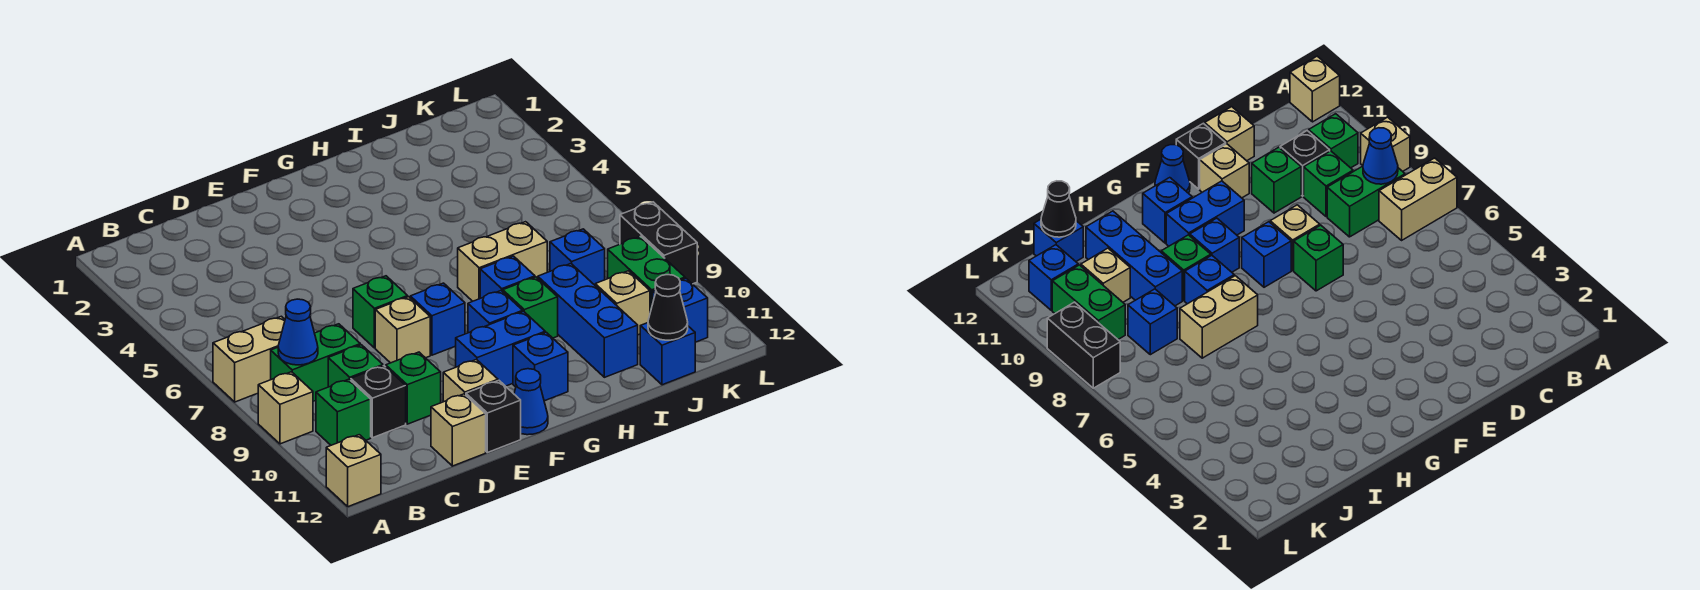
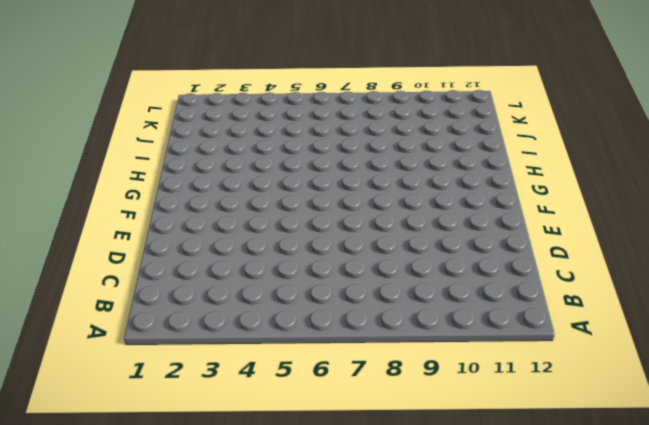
none -> tan brick A7:B7 level 1
none -> tan brick A9 level 1
none -> tan brick A12 level 1
none -> green brick B8:C8 level 1

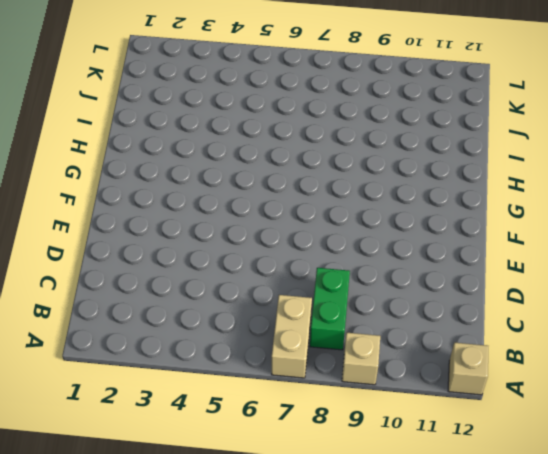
none -> green brick B10 level 1
none -> green brick C9 level 1
none -> black brick C10 level 1
none -> green brick D10 level 1

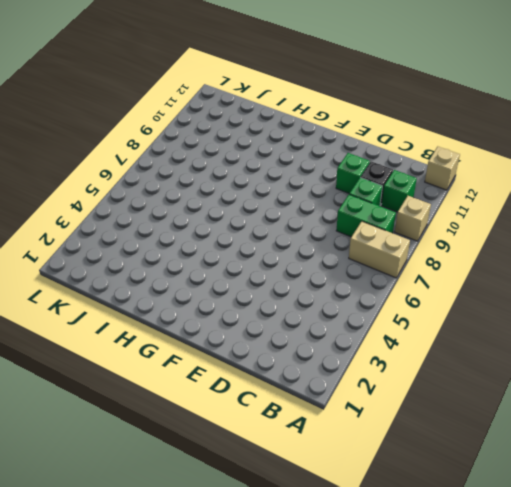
none -> tan brick D12 level 1
none -> green brick E7 level 1
none -> tan brick E8 level 1
none -> tan brick E11 level 1

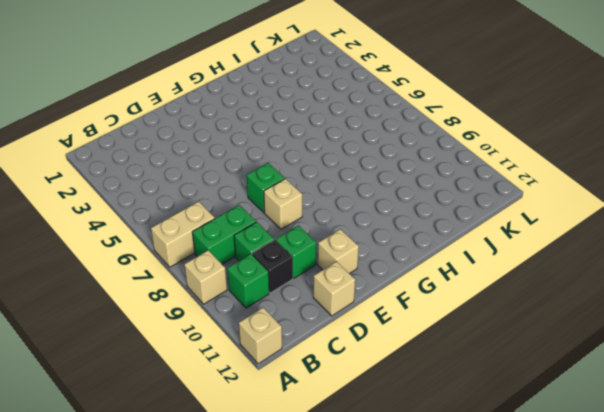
none -> black brick E12 level 1
none -> blue brick F8 level 1
none -> blue brick F10:G10 level 1
none -> blue cone F12 level 1

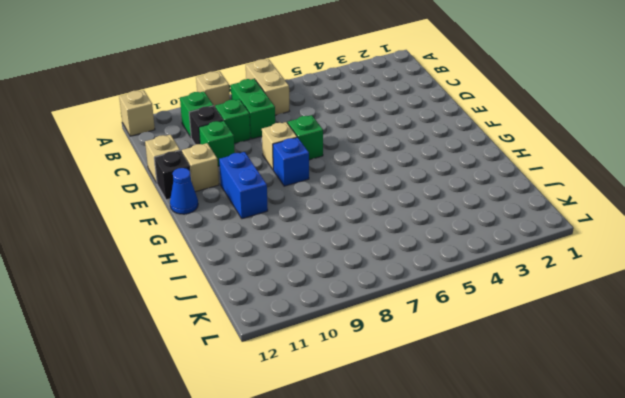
none -> blue brick G9 level 1
none -> blue brick G11 level 1
none -> tan brick H7:I7 level 1
none -> blue brick H8 level 1

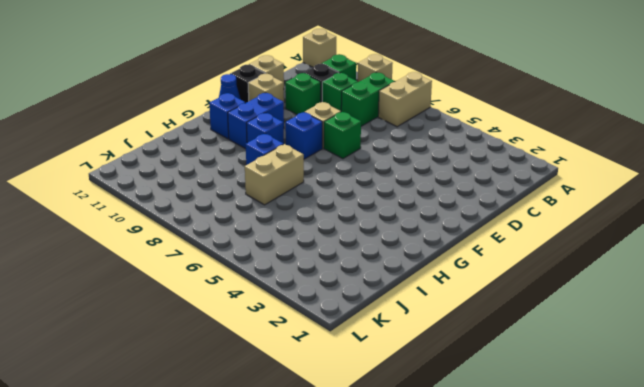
none -> green brick H9 level 1
none -> blue brick I9:I11 level 1
none -> blue brick J8 level 1
none -> tan brick J10 level 1

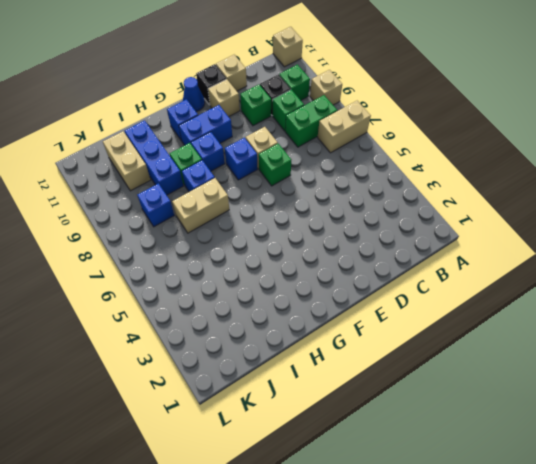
tan brick J10:J11 level 1 -> tan brick J10 level 1
none -> blue brick J12 level 1
none -> green brick K9:K10 level 1
none -> blue brick K11 level 1
none -> black brick L8:L9 level 1

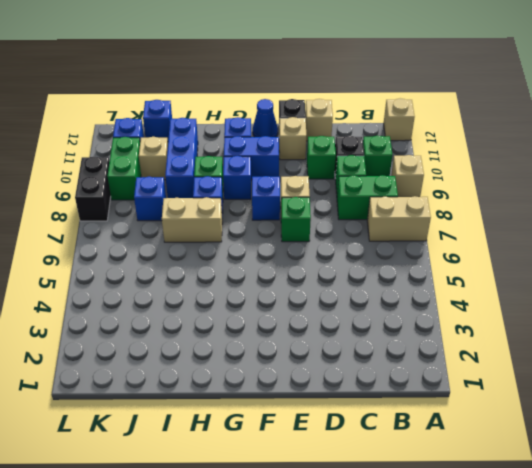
none -> blue cone B8 level 2
none -> black cone J12 level 2

